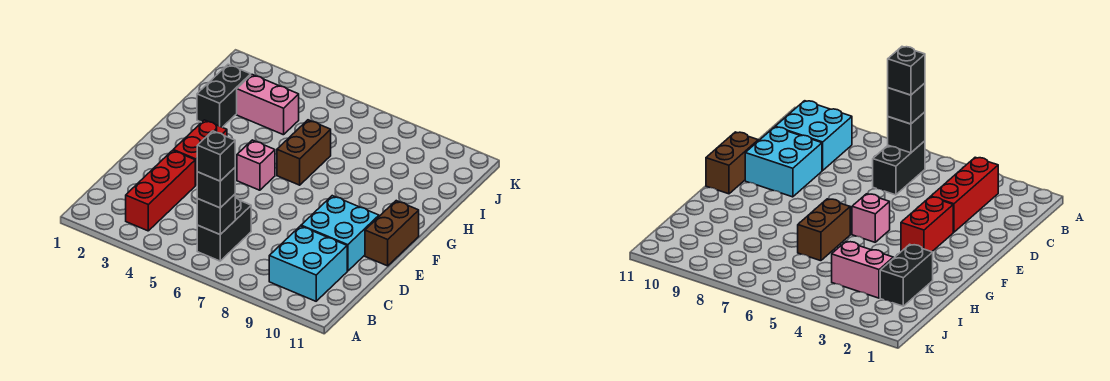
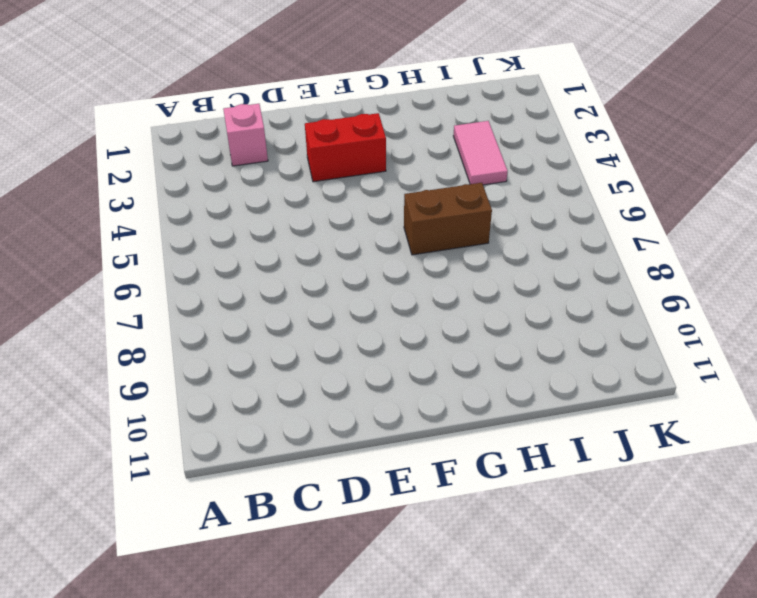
pink brick C2 level 1 -> pink brick F5 level 1
pink tile I3:I4 level 1 -> pink brick I3:I4 level 1
none -> red brick B3:D3 level 1
none -> black brick B6:C6 level 1
none -> cyan brick B9:C10 level 1

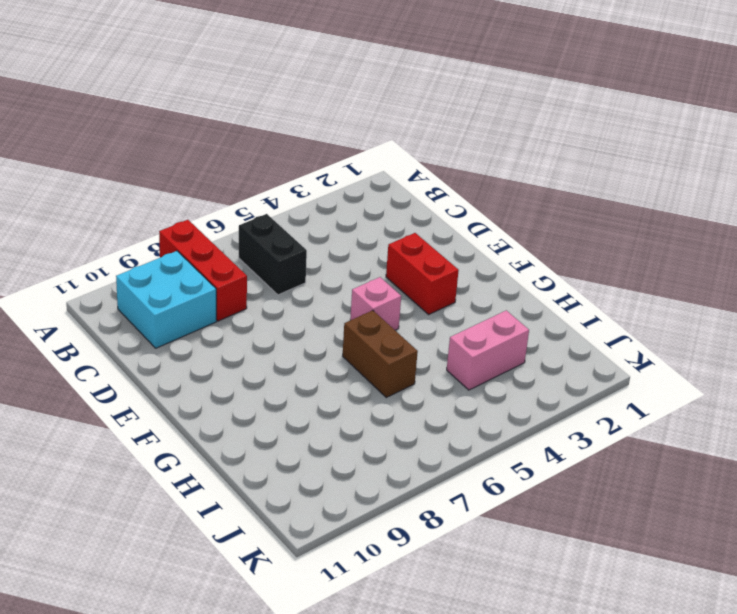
red brick A8:C8 level 1 -> red brick B3:D3 level 1
none -> cyan brick D9:E10 level 1
none -> brown brick E11:F11 level 1
none -> black brick H2:I2 level 1

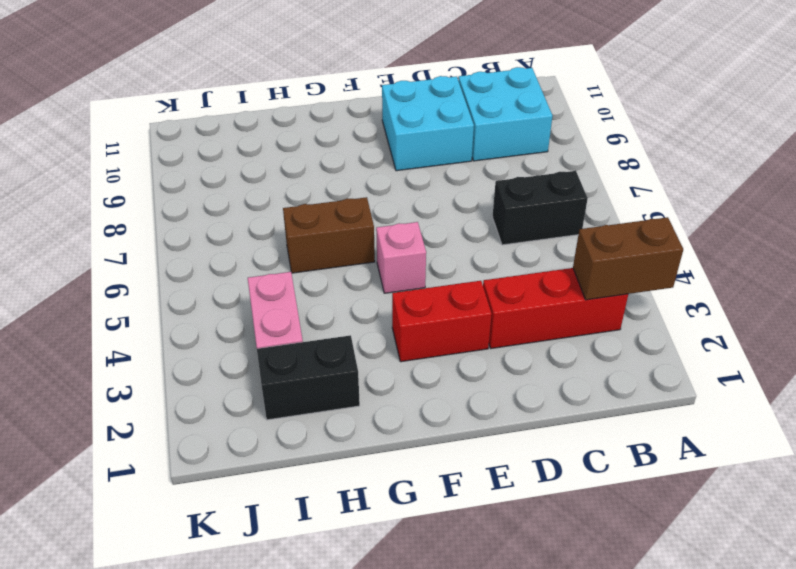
brown brick A3:B3 level 2 -> brown brick E11:F11 level 1
none -> black brick B6 level 2
none -> black brick B6 level 3
none -> black brick B6 level 4

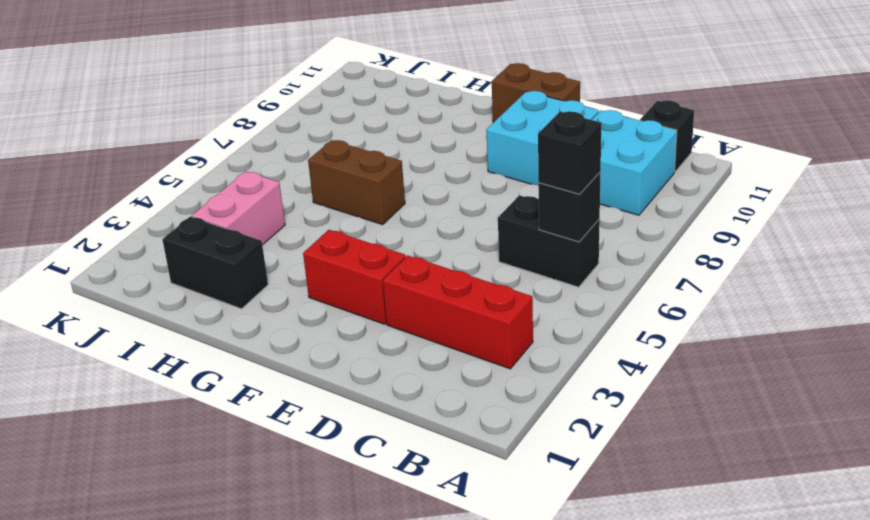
black brick B11 level 1 -> black brick B6 level 4
none -> pink brick F5 level 1

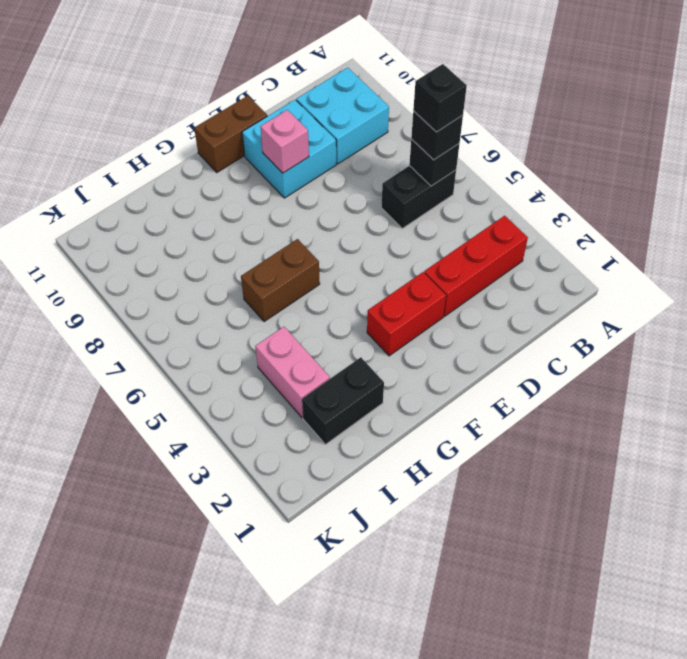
pink brick E9 level 2 -> pink brick F5 level 1

